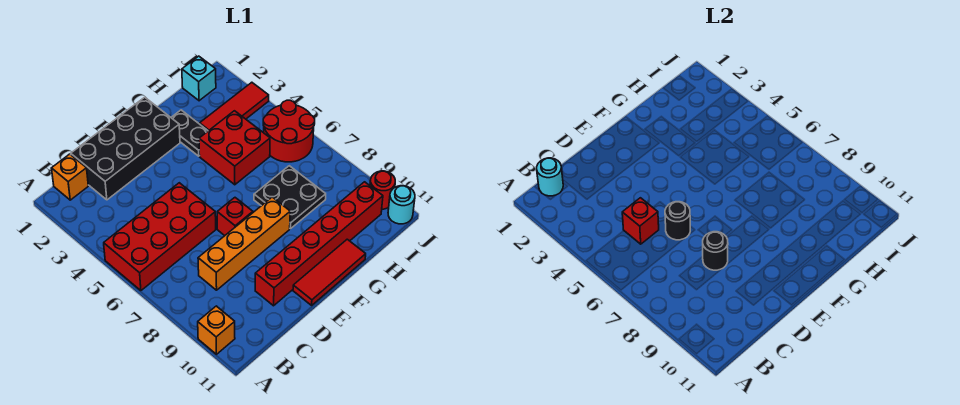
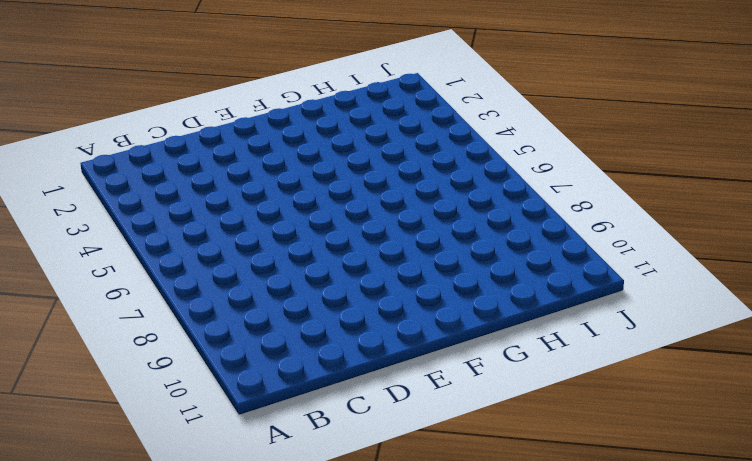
none -> red brick A5:D6 level 1
none -> orange brick A10 level 1
none -> orange brick B1 level 1

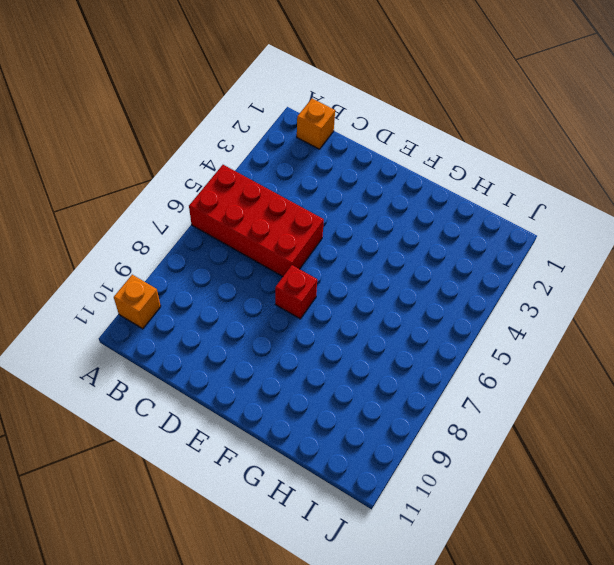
none -> black brick C1:F2 level 1
none -> orange brick C8:F8 level 1
none -> red brick D10:I10 level 1

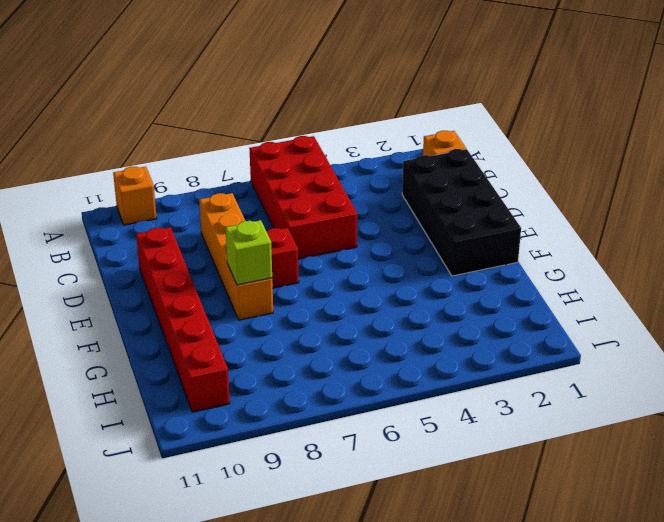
lime brick F8 level 2 -> none
none -> red tile E11:G11 level 1
none -> black plate G2:G3 level 1
none -> red brick G4:H5 level 1

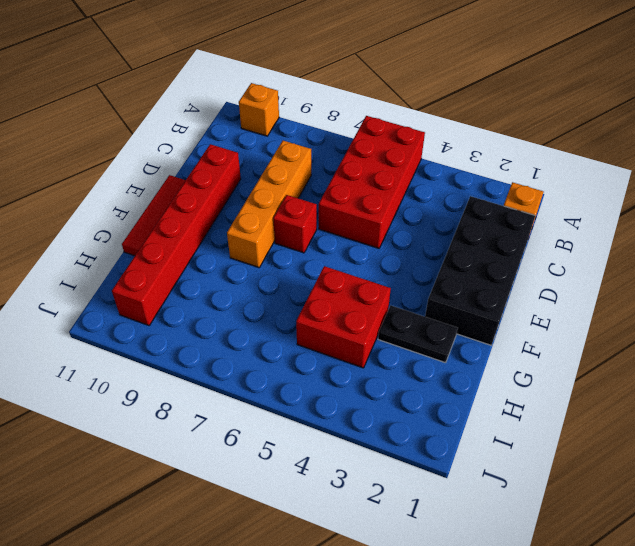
none -> black plate G7:H8 level 1
none -> red tile H3:J3 level 1
none -> cyan brick I1 level 1

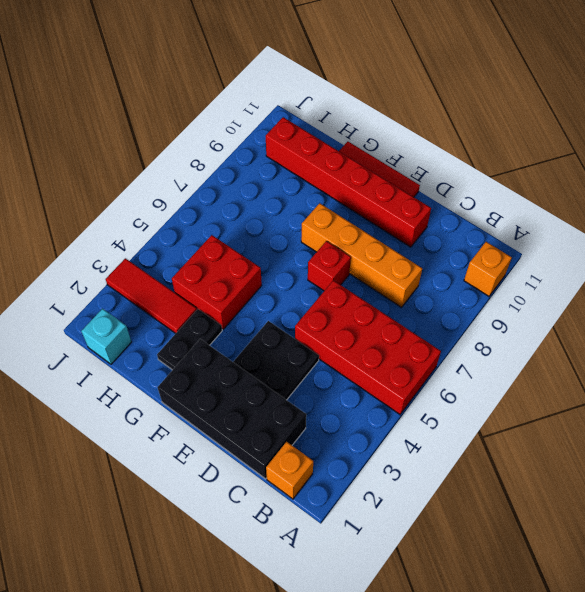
black plate D3:E4 level 1 -> black plate G7:H8 level 1
none -> red round brick I5:J6 level 1
none -> red round brick J10 level 1
none -> cyan round brick J11 level 1

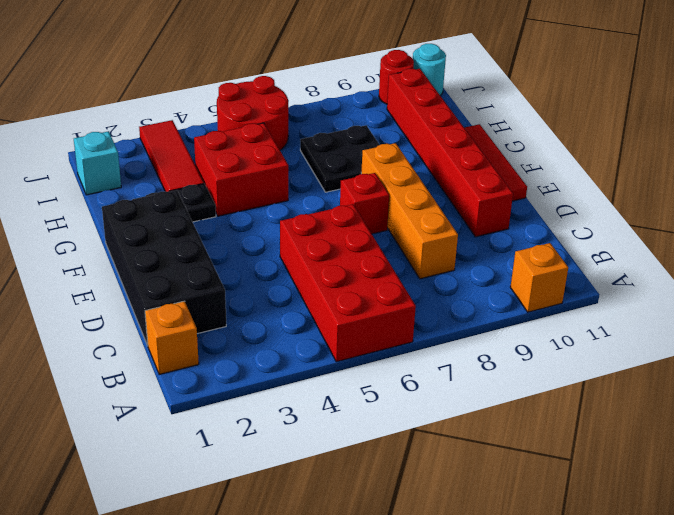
none -> cyan round brick B1 level 2
none -> red brick C5 level 2
none -> black round brick D6 level 2

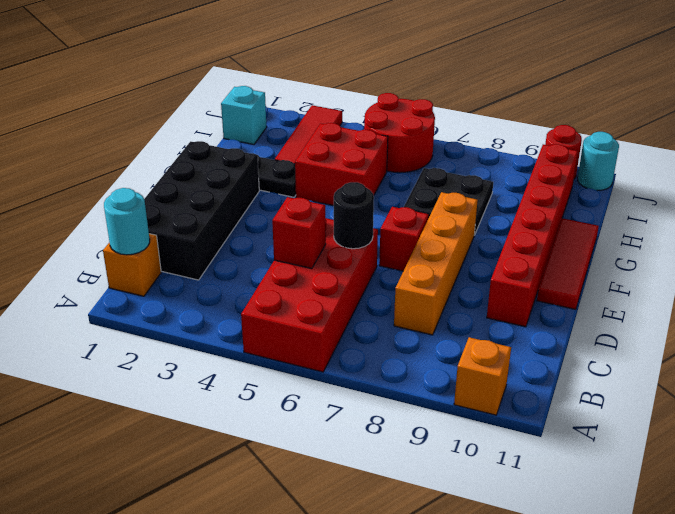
none -> black round brick D8 level 2

